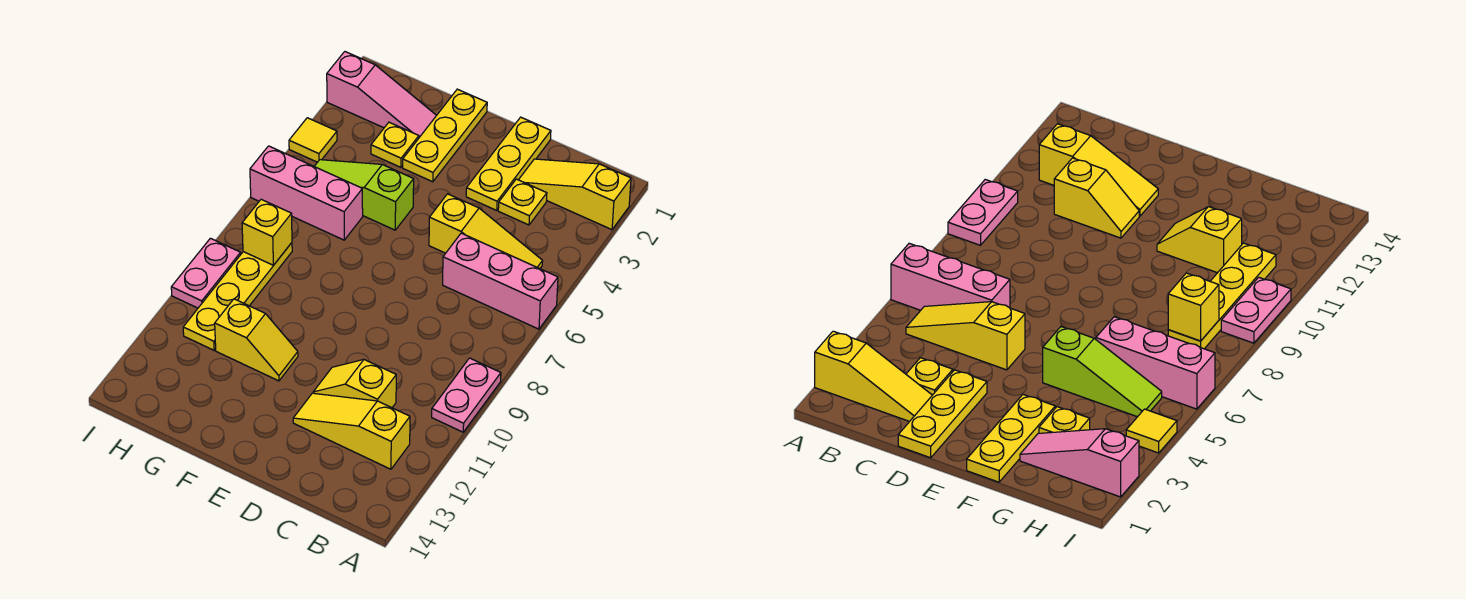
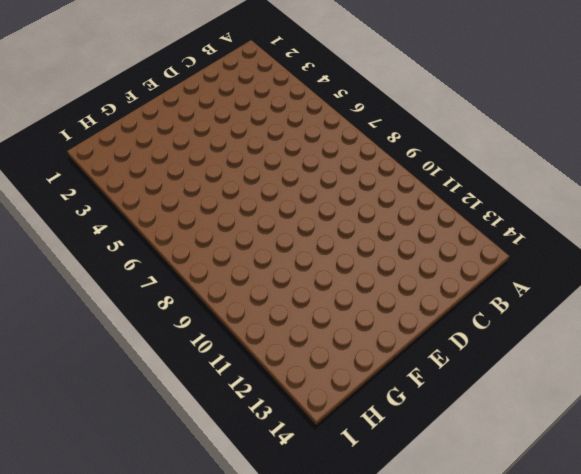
none -> yellow slope A2:C2 level 1 top A
none -> pink brick A6:C6 level 1
none -> pink plate A9:A10 level 1

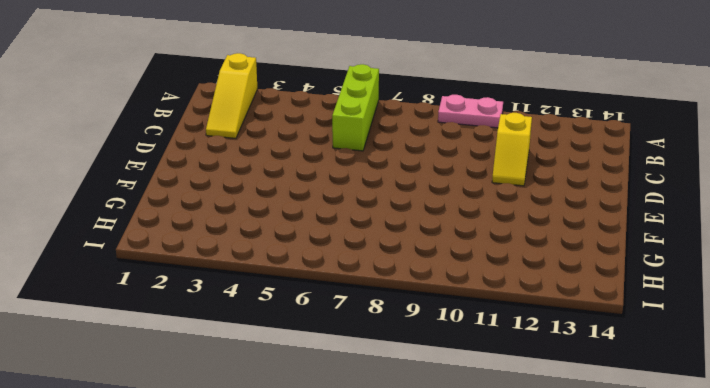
lime brick A6:C6 level 1 -> pink brick A6:C6 level 1
none -> yellow slope B5:D5 level 1 top D
none -> yellow slope B12:D12 level 1 top B
none -> yellow plate C3 level 1

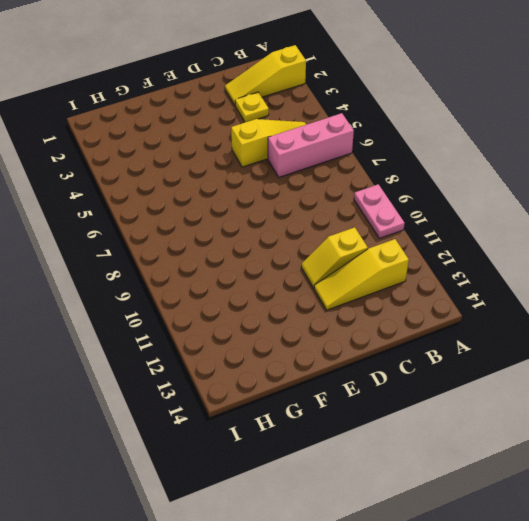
none -> yellow plate D1:D3 level 1
none -> yellow plate F1:F3 level 1
none -> lime slope F5:H5 level 1 top F

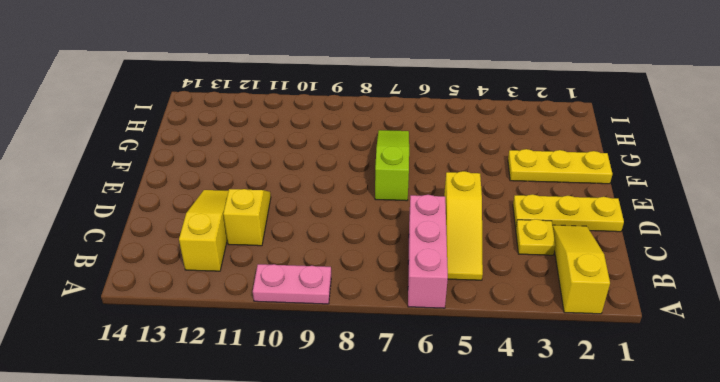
lime slope E7:G7 level 1 top E -> lime slope F5:H5 level 1 top F
none -> yellow slope F11:G11 level 1 top G
none -> pink slope G2:I2 level 1 top I
none -> yellow plate G3 level 1

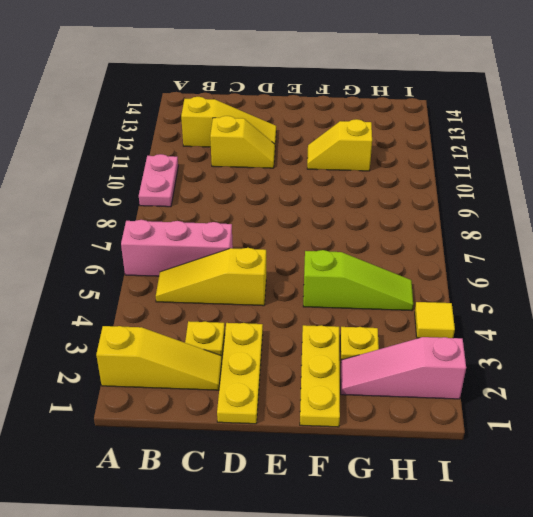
none -> pink brick G6:I6 level 1
none -> yellow plate H8:H11 level 1
none -> pink plate I9:I10 level 1

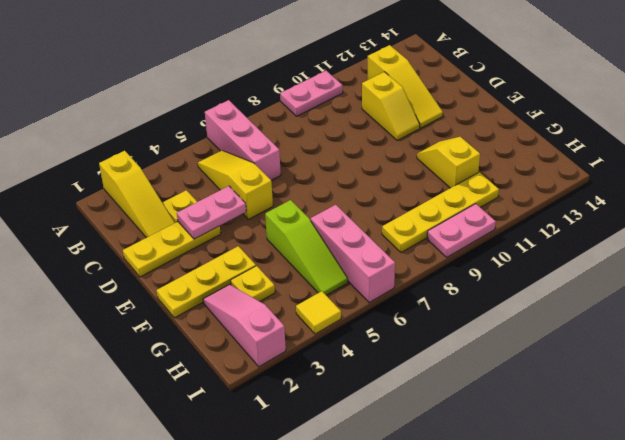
pink plate D3:D4 level 2 -> none
none -> yellow brick H8 level 2

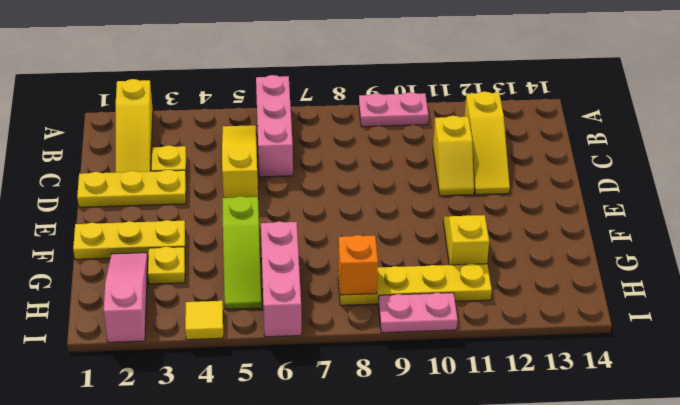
orange brick H8 level 2 -> yellow brick H8 level 2

